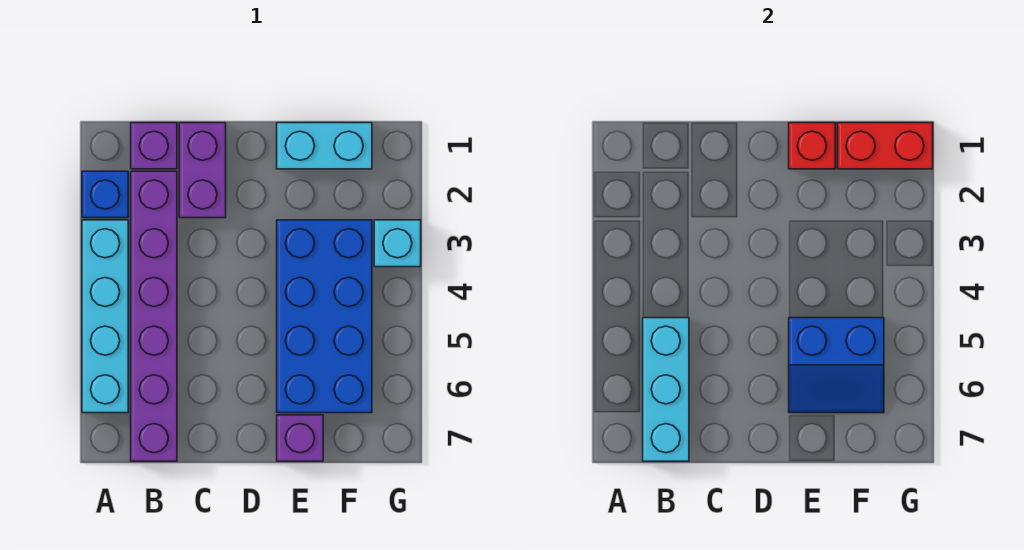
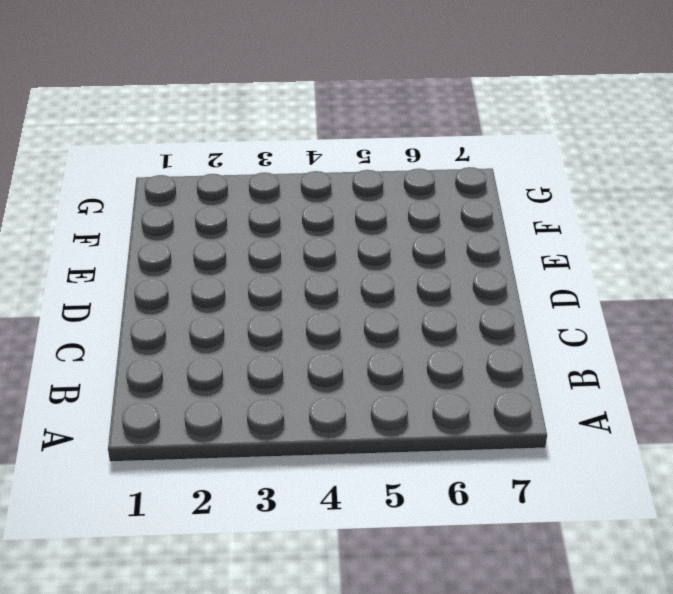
none -> blue brick A2 level 1
none -> cyan brick A3:A6 level 1
none -> purple brick B1 level 1

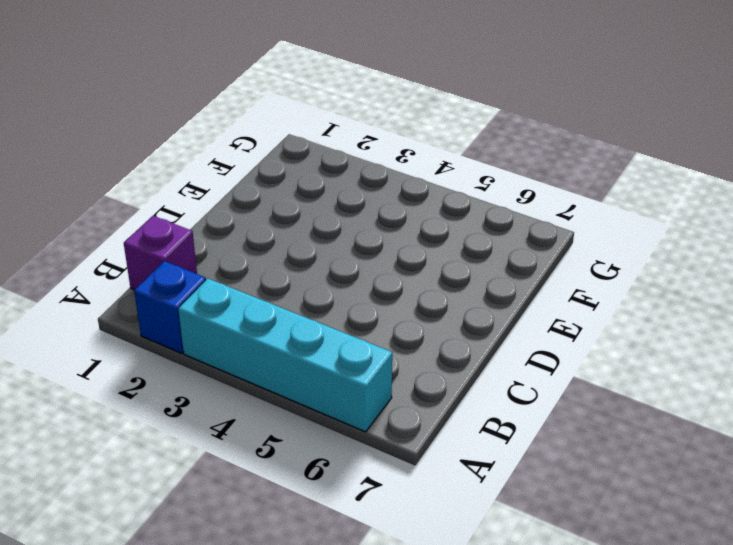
none -> purple brick B2:B7 level 1
none -> purple brick C1:C2 level 1
none -> cyan brick E1:F1 level 1

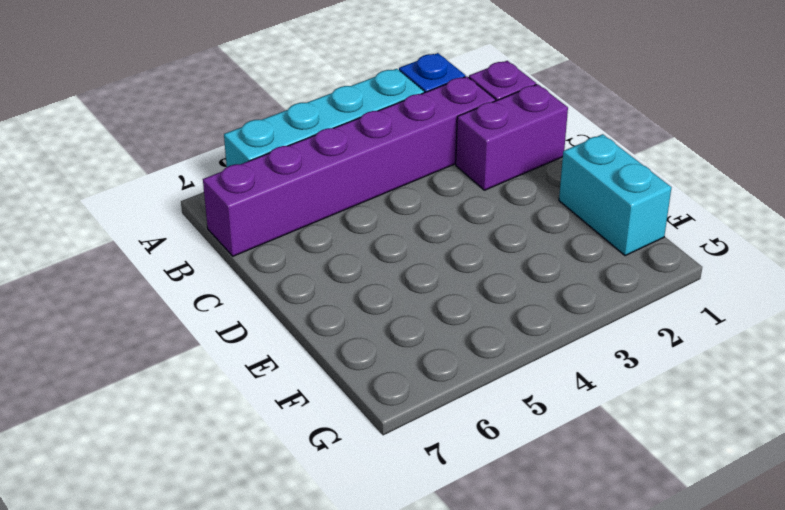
none -> blue brick E3:F6 level 1
none -> purple brick E7 level 1
none -> cyan brick G3 level 1

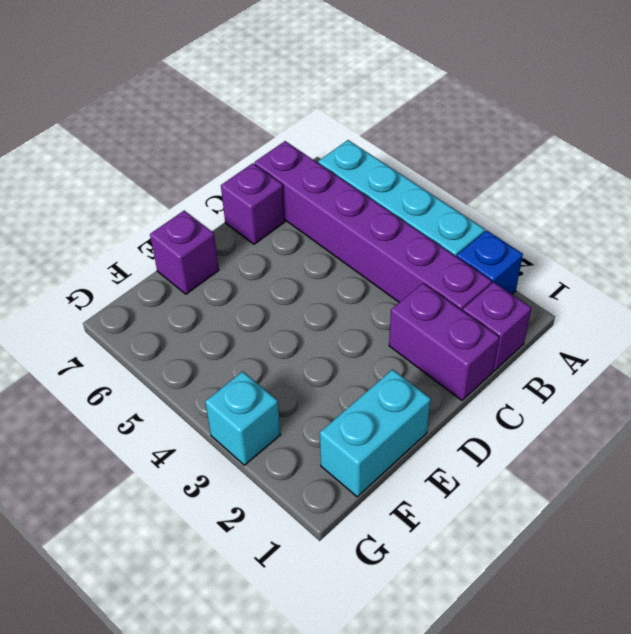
purple brick C7 level 1 -> none
none -> blue brick E3:F6 level 1
none -> cyan brick B5:B7 level 2
none -> red brick E1 level 2

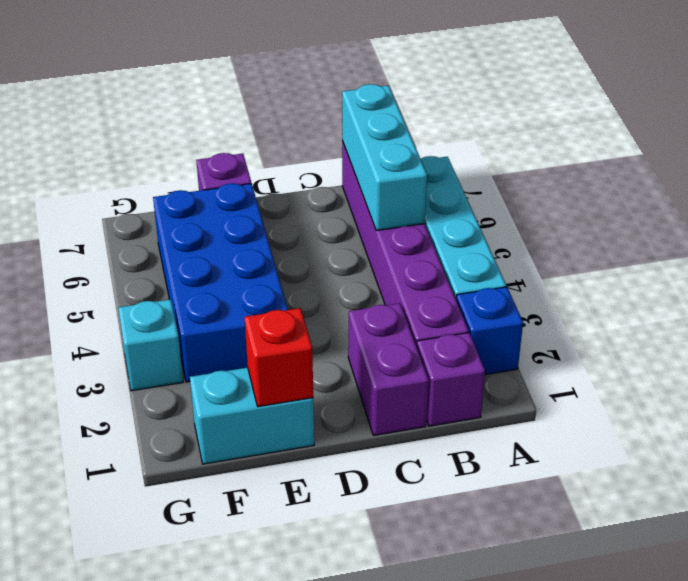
none -> blue slope E5:F6 level 2 top 5
none -> red brick F1:G1 level 2

